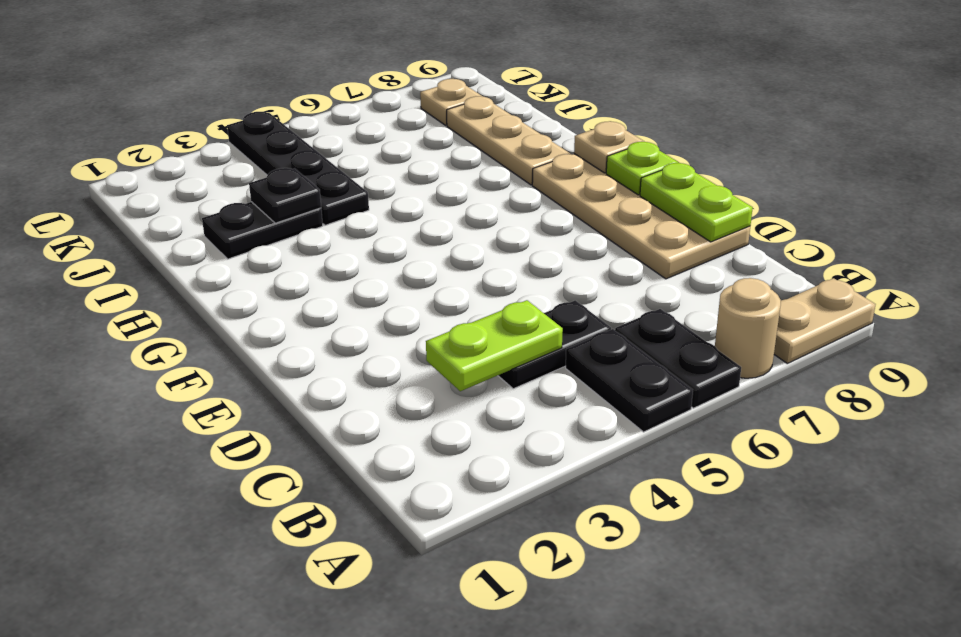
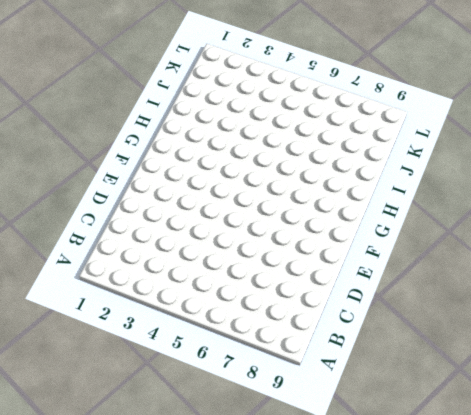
none -> black plate A5:B5 level 1
none -> black plate A6:B6 level 1
none -> tan round brick A7 level 1

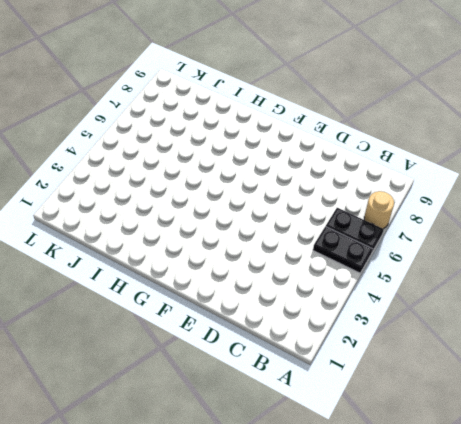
none -> tan plate A8:A9 level 1
none -> black plate C4:C5 level 1
none -> tan plate D8:G9 level 1

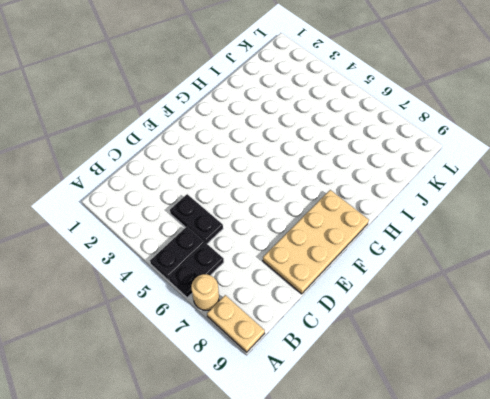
none -> tan plate H8:J8 level 1
none -> black plate I2:I3 level 1
none -> black plate I4:L4 level 1

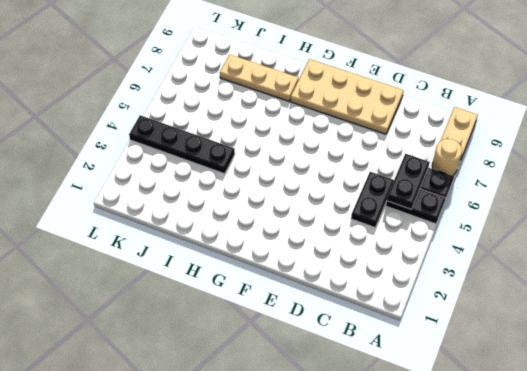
black plate B5:B6 level 2 -> black plate I2:I3 level 1
none -> tan plate K8 level 1
none -> lime plate C3:C4 level 2
none -> lime plate D9:E9 level 2

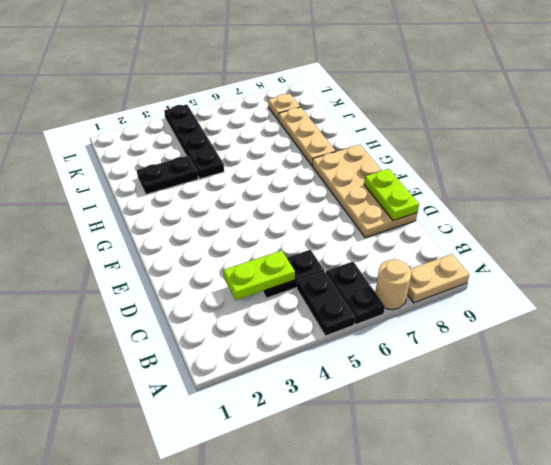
none -> lime plate F9 level 2
none -> tan plate G9 level 2
none -> black plate I3 level 2

